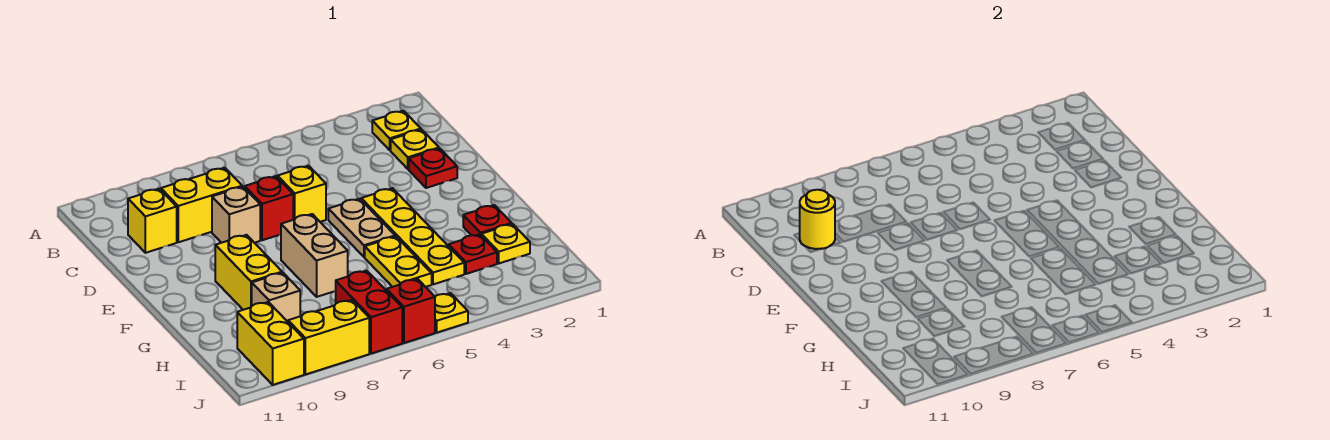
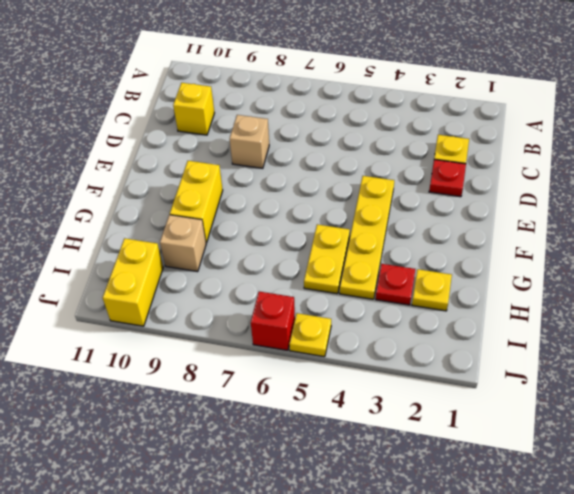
none -> yellow plate B2 level 1
none -> yellow brick C8:C9 level 1
none -> yellow brick D6 level 1

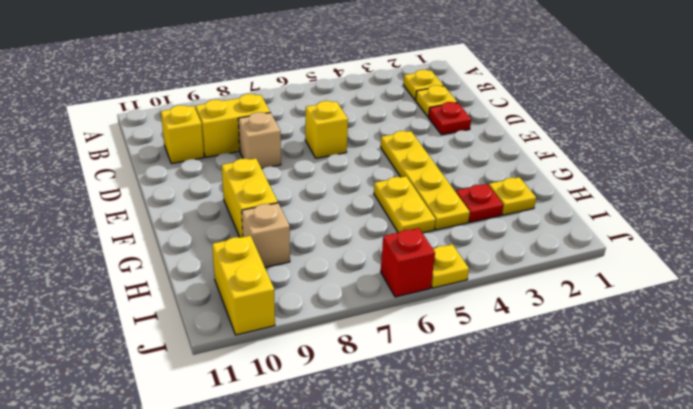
none -> red brick D7 level 1
none -> tan plate E5:F5 level 1
none -> tan brick F7:G7 level 1

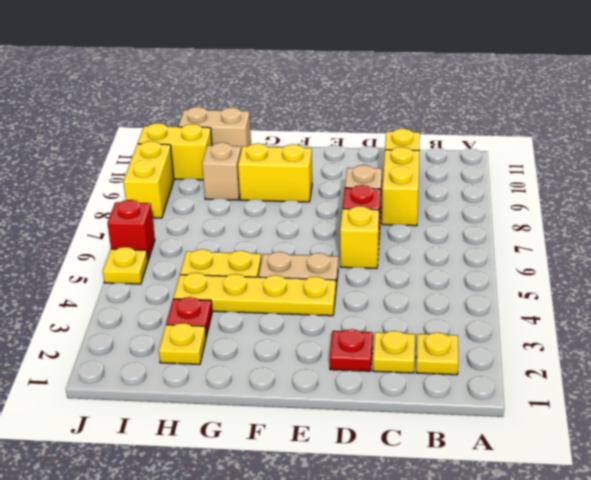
tan brick H11:I11 level 1 -> tan brick F7:G7 level 1
none -> red plate G2 level 1
none -> red brick I7:J7 level 1
none -> yellow round brick C10 level 2

